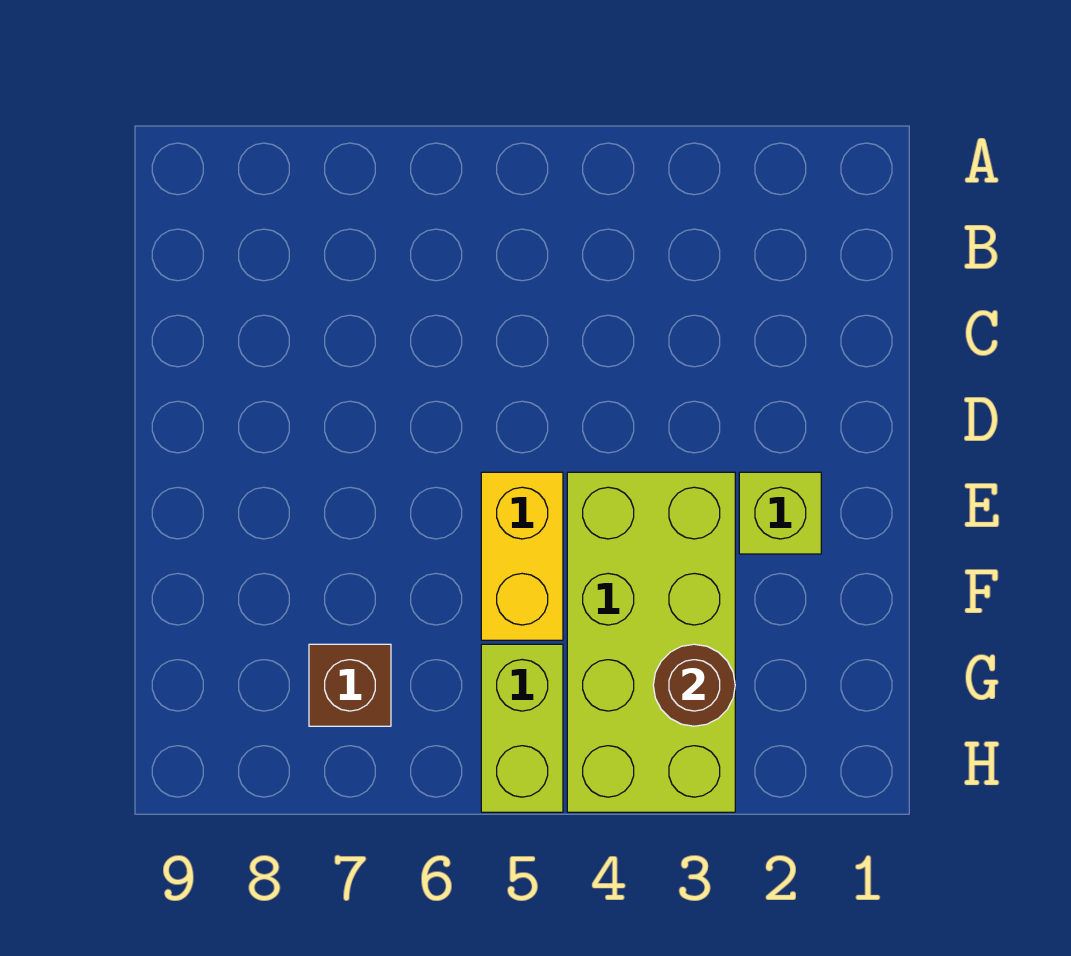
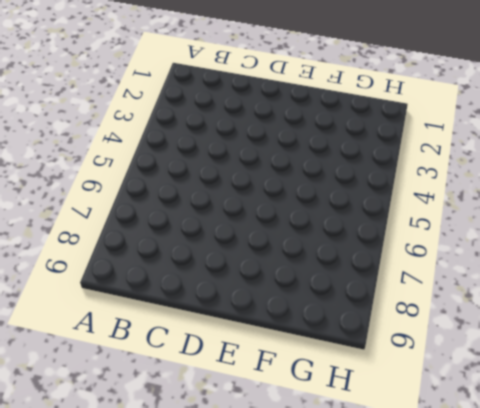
none -> lime brick E2 level 1
none -> lime brick E3:H4 level 1

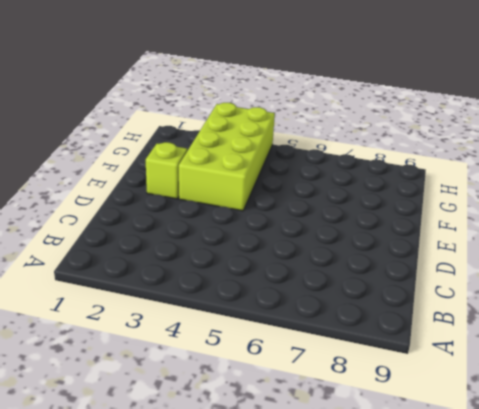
none -> yellow brick E5:F5 level 1
none -> lime brick G5:H5 level 1

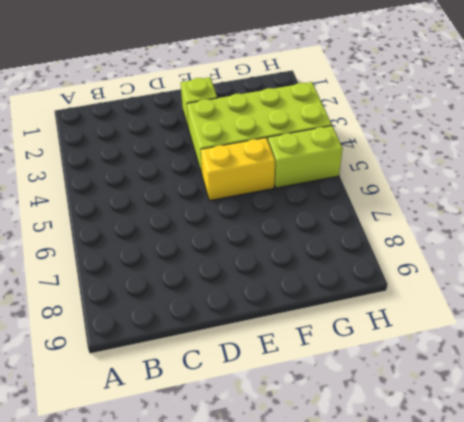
none -> brown brick G7 level 1
none -> brown round brick G3 level 2

